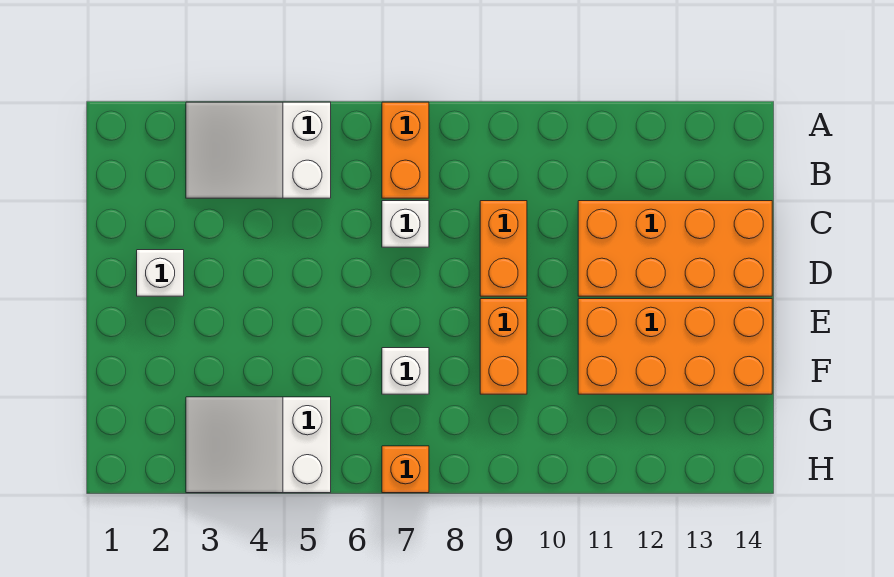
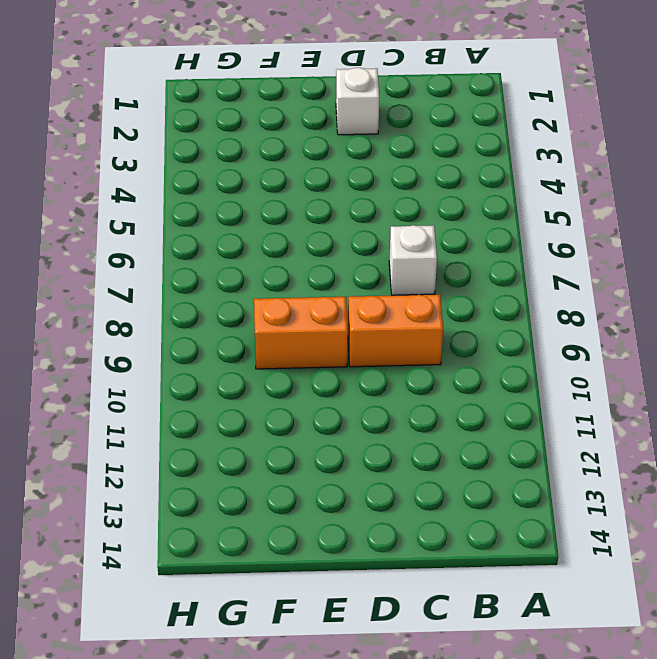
none -> white slope A3:B5 level 1 top 5
none -> orange brick A7:B7 level 1

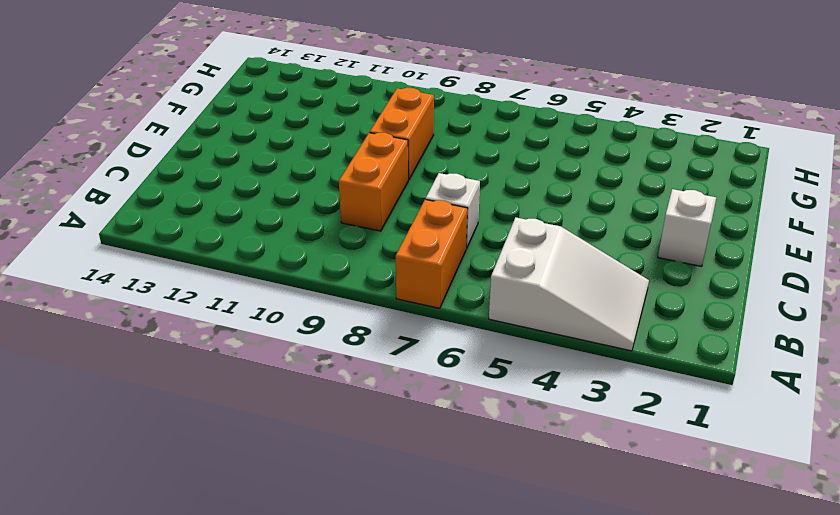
none -> orange brick C11:D14 level 1
none -> orange brick E11:F14 level 1

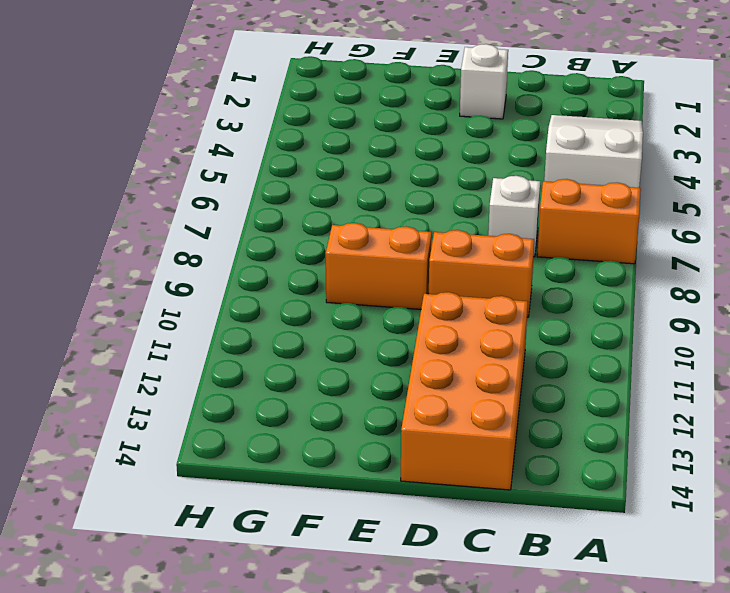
none -> orange brick E11:F14 level 1
none -> white brick F7 level 1

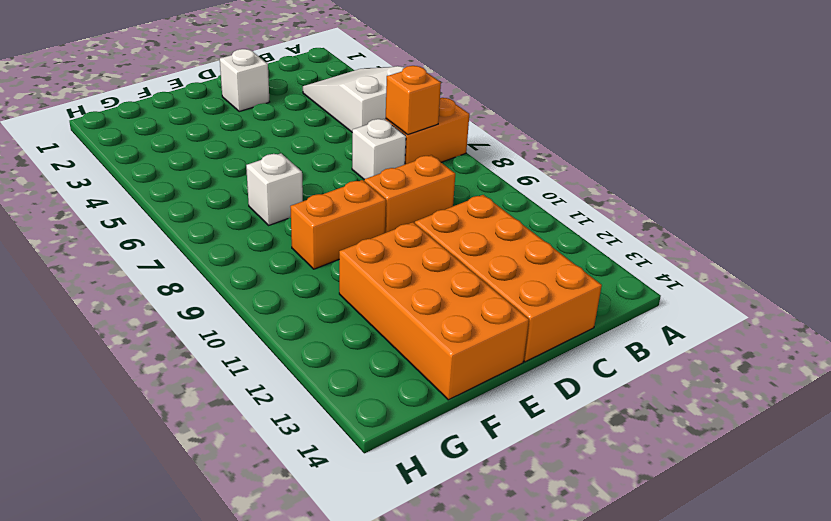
orange brick B7 level 2 -> orange brick H7 level 1
none -> white slope G3:H5 level 1 top 5

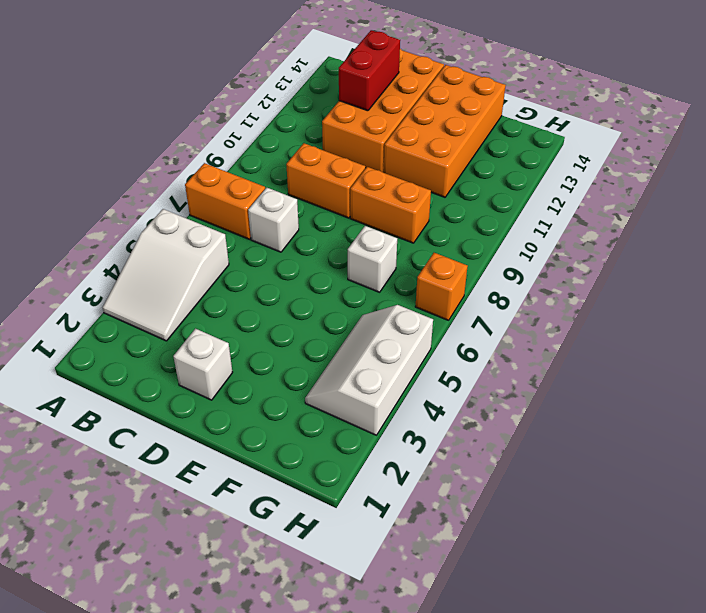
red brick C12:C13 level 2 -> none
white slope G3:H5 level 1 top H -> white slope G3:H5 level 1 top 5

